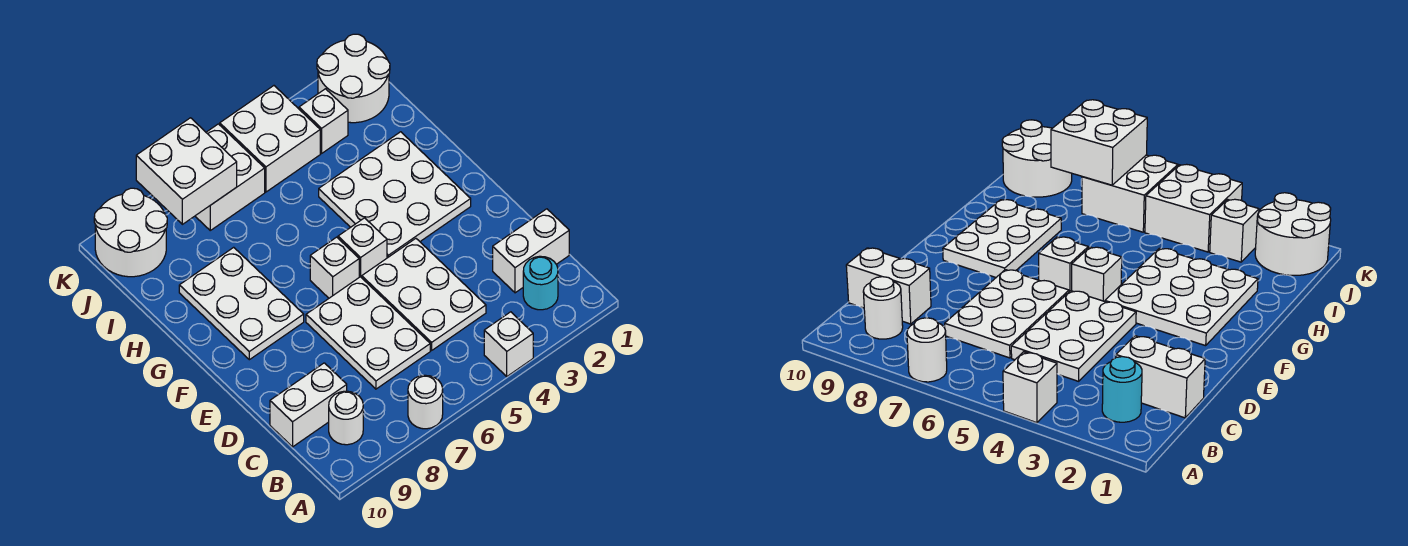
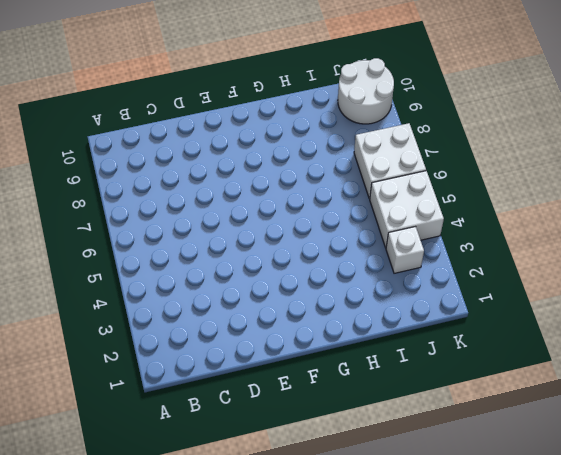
none -> white brick A4 level 1
none -> white round brick A7 level 1
none -> cyan round brick B2 level 1

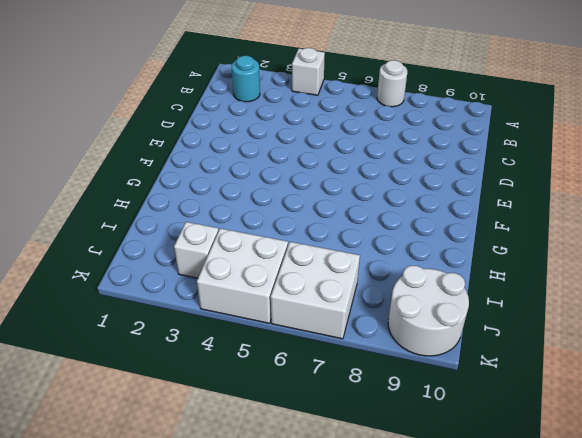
none -> white round brick B9 level 1
none -> white brick C1:C2 level 1
none -> white plate C4:E5 level 1

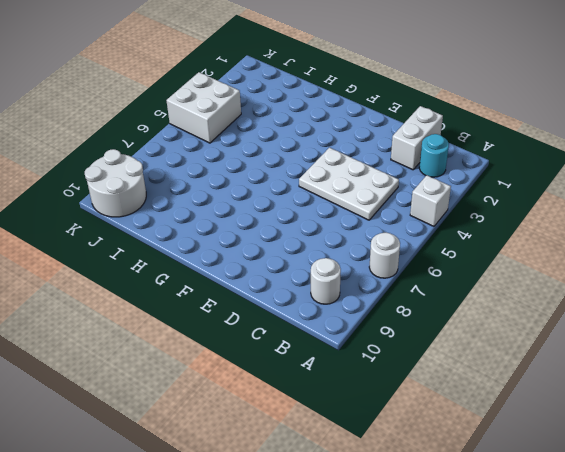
none -> white plate C6:E7 level 1
none -> white brick C9:C10 level 1
none -> white plate F2:H4 level 1

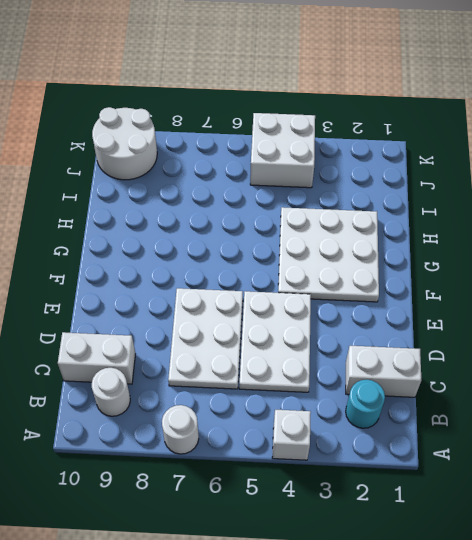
none -> white brick F5 level 1
none -> white brick F6 level 1
none -> white plate F8:H9 level 1

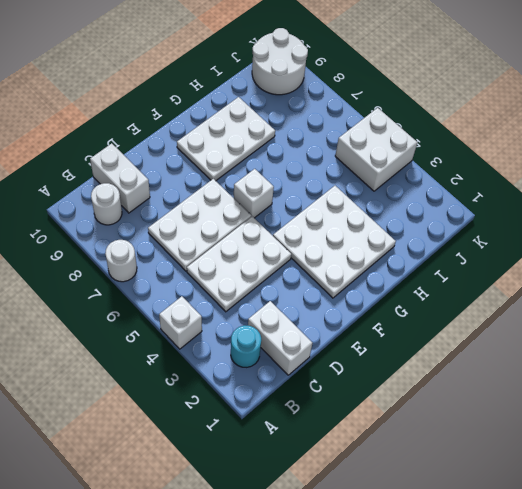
none -> white brick F5 level 1
none -> white round brick J1:K2 level 1
none -> white brick J3 level 1

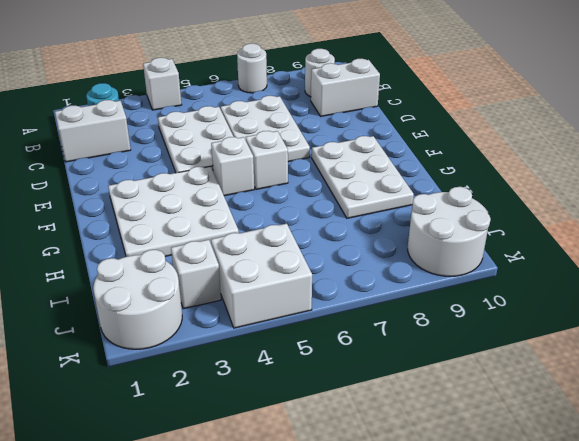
none -> white brick J6:K7 level 1
none -> white brick J7:K8 level 2

